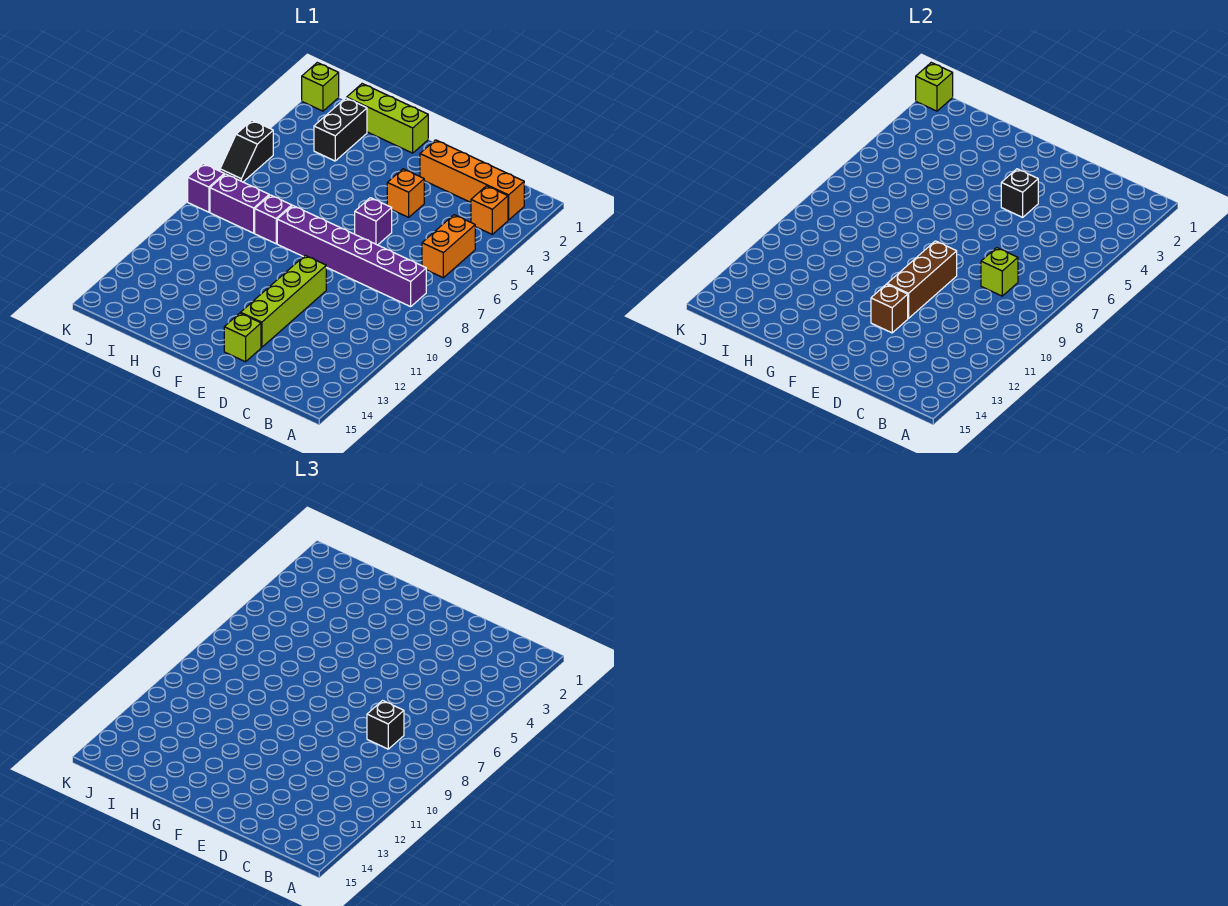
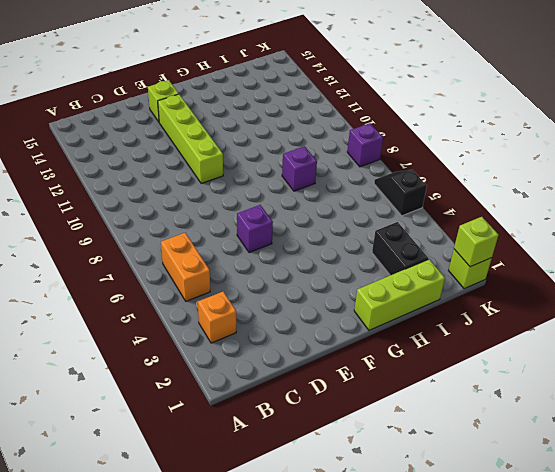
none -> orange brick B2:E2 level 1
none -> purple brick B8:G8 level 1
none -> orange brick E4 level 1

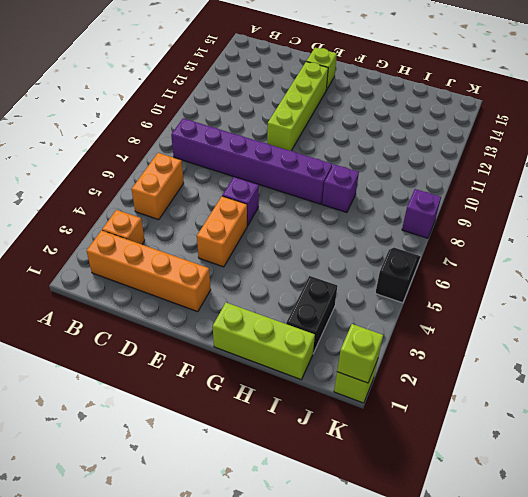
orange brick E4:E5 level 1 -> orange brick E4 level 1
none -> purple brick I8:J8 level 1
none -> lime brick C8 level 2
none -> black brick E4 level 2

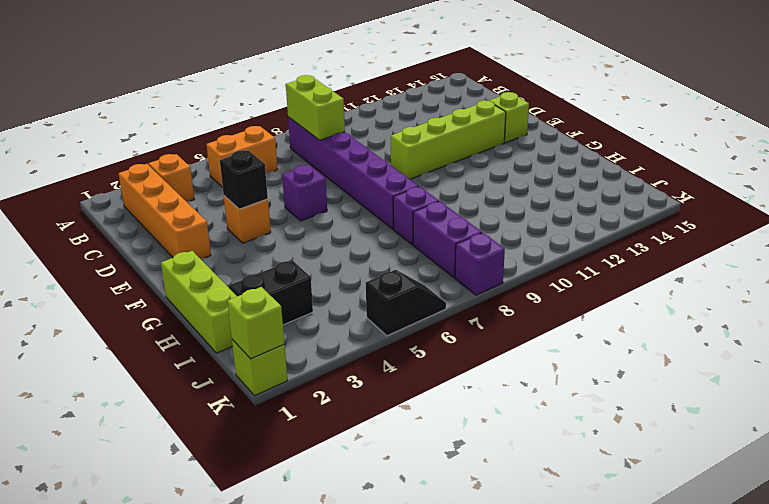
lime brick B8:C8 level 2 -> lime brick C8 level 2
none -> brown brick E9:E11 level 2
none -> brown brick E12 level 2
none -> black brick C8 level 3

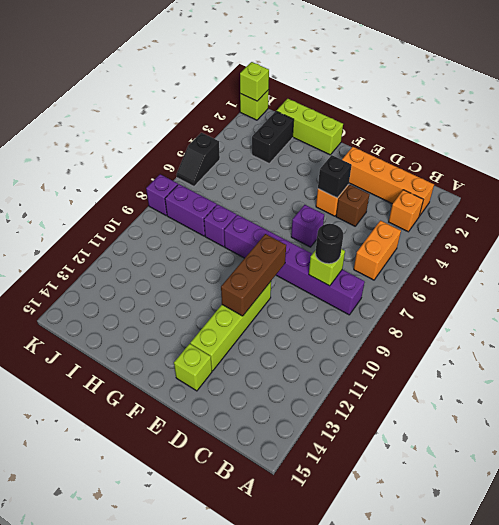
black round brick C8 level 3 -> black brick C8 level 3
brown brick D4 level 1 -> brown brick E12 level 2

